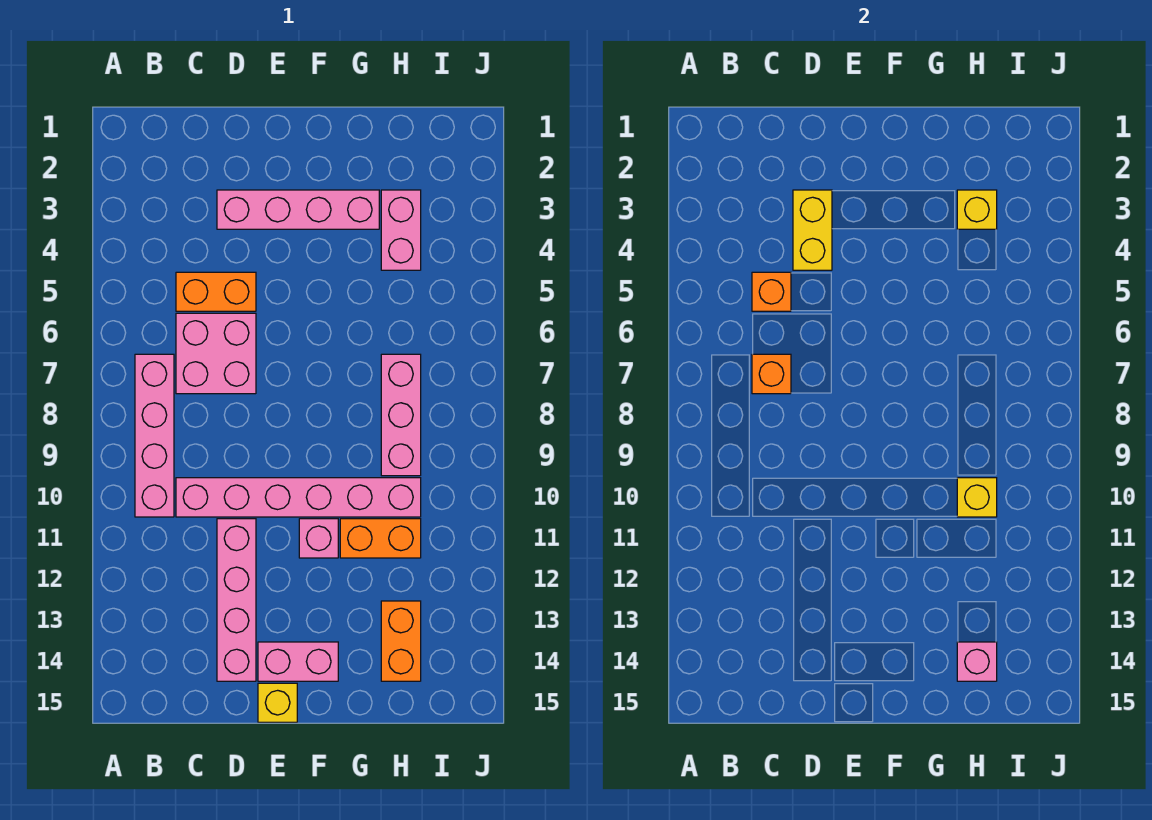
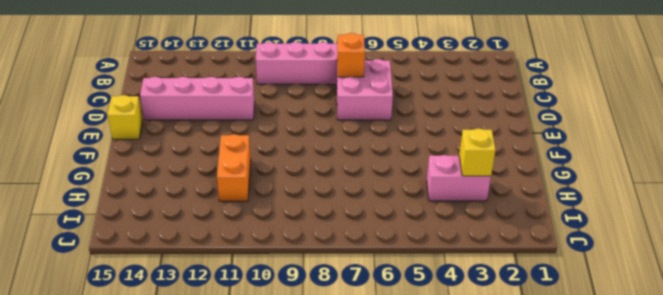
none -> orange brick C5:D5 level 1
none -> pink brick C10:H10 level 1
none -> pink brick D3:G3 level 1

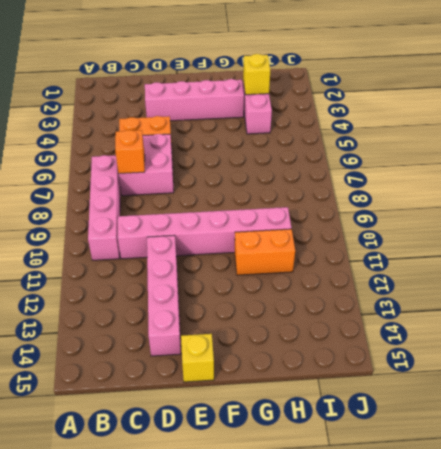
none -> pink brick E14:F14 level 1
none -> pink brick F11 level 1
none -> pink brick H7:H9 level 1

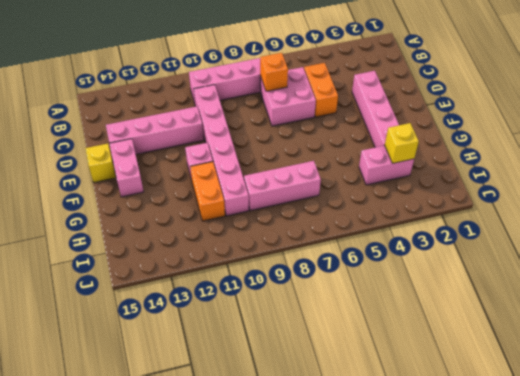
none -> orange brick H13:H14 level 1
none -> orange brick C5 level 2
none -> yellow brick D3:D4 level 2

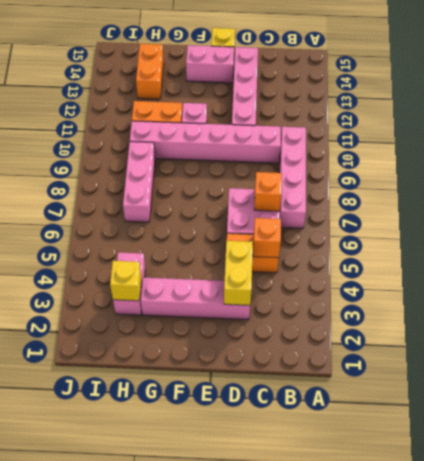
none -> yellow brick H10 level 2
none -> pink brick H14 level 2

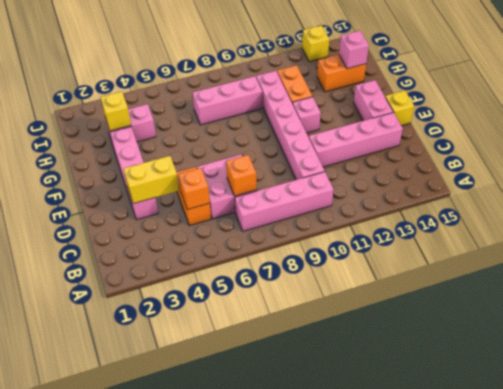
yellow brick J13 level 1 -> yellow brick H10 level 2

